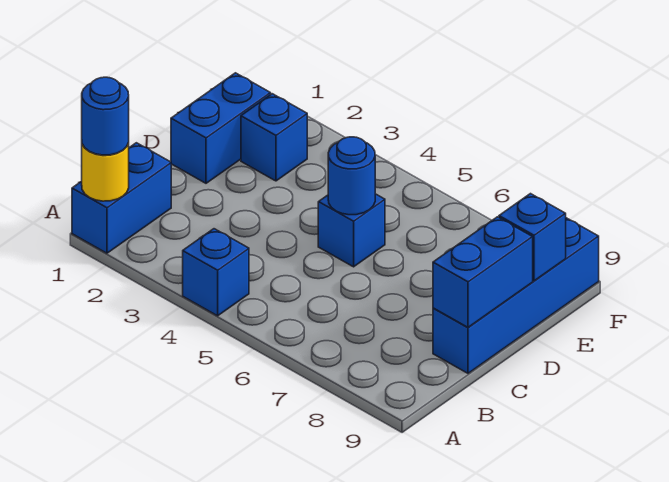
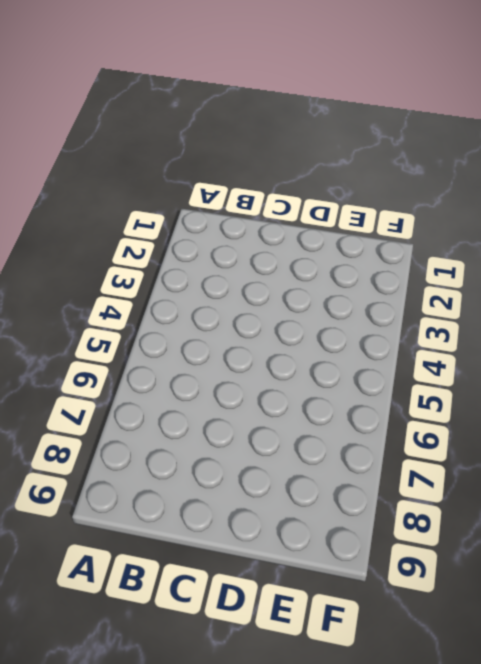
none -> blue brick A1:B1 level 1
none -> blue brick A4 level 1

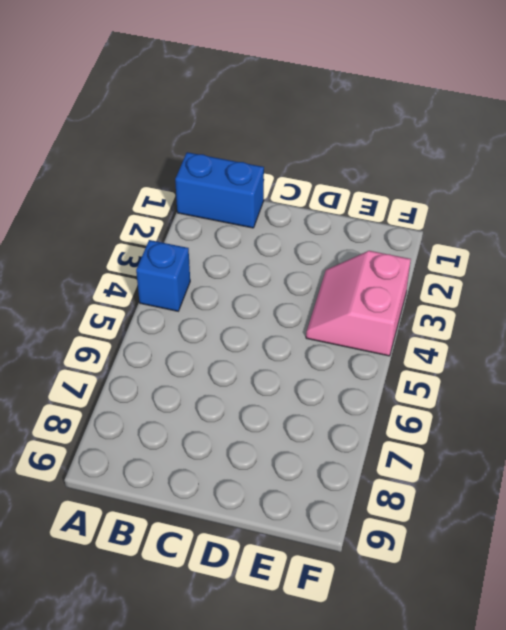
pink slope E3:F4 level 1 top F -> none
none -> blue brick C9:F9 level 1
none -> blue brick D1:E1 level 1

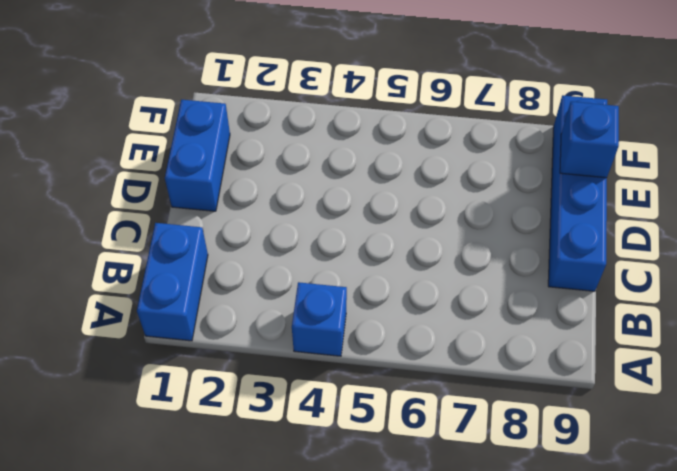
none -> blue brick D5 level 1
none -> blue brick E2 level 1

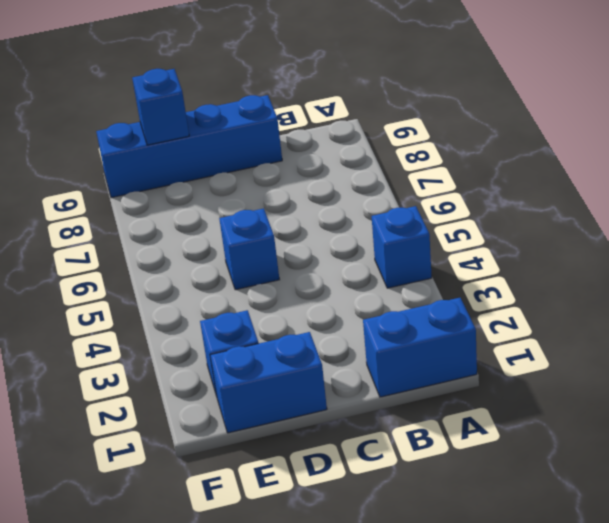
none -> yellow round brick A1 level 2
none -> blue brick C9:D9 level 2

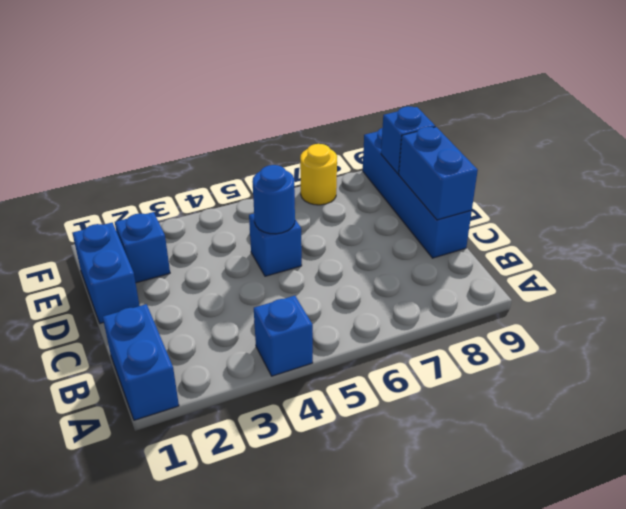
yellow round brick F7 level 1 -> yellow round brick A1 level 2
none -> blue round brick A1 level 3

